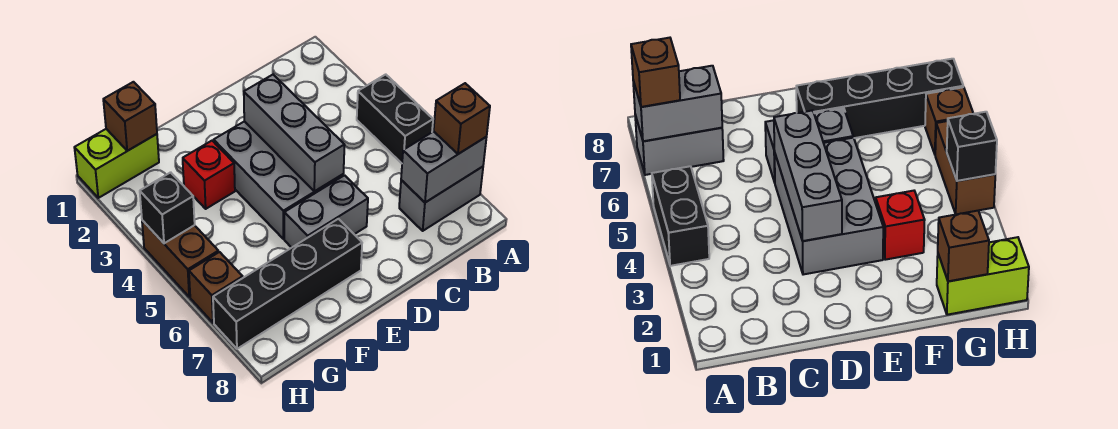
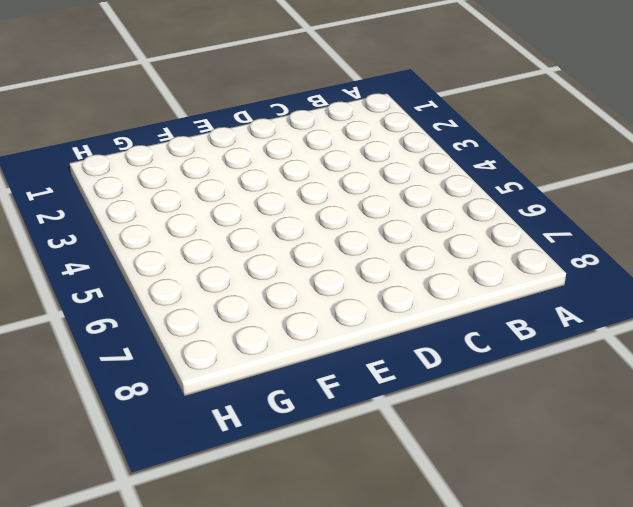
none -> black brick A4:A5 level 1
none -> grey brick A7:B7 level 1
none -> grey brick D3:E5 level 1

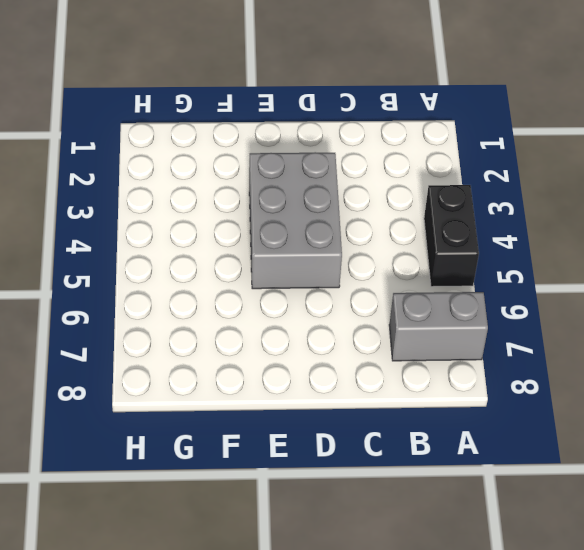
none -> grey brick D6:E6 level 1
none -> black brick E7:H7 level 1
none -> red brick F3 level 1

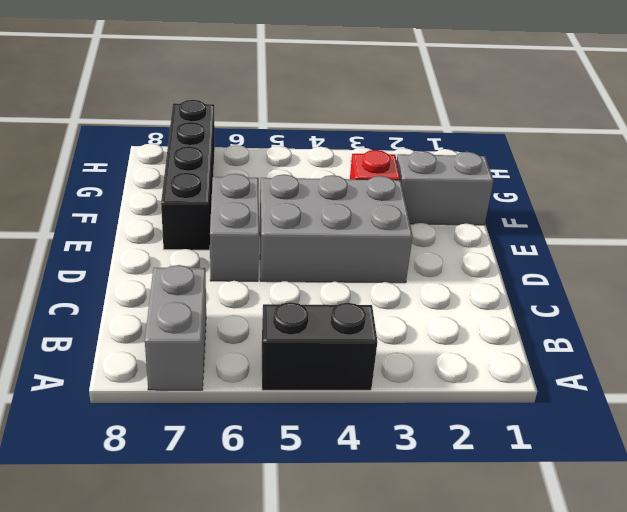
grey brick F1:F2 level 1 -> grey brick A7:B7 level 2
none -> lime brick G1:H1 level 1
none -> brown brick H4:H5 level 1
none -> brown brick H6 level 1

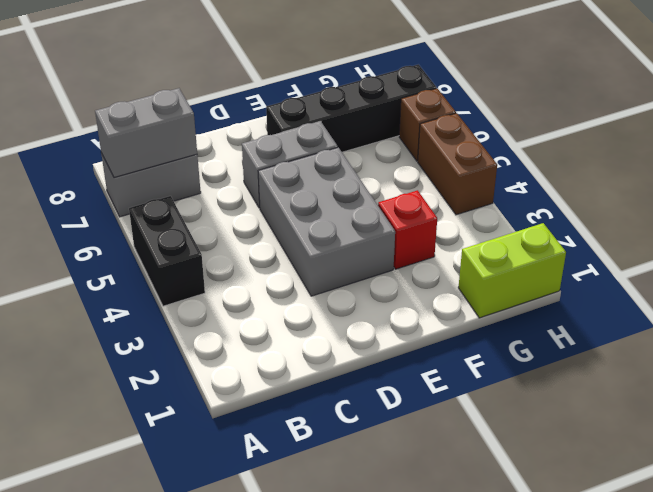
none -> grey brick D3:D5 level 2
none -> brown brick G1 level 2
none -> black brick H4 level 2

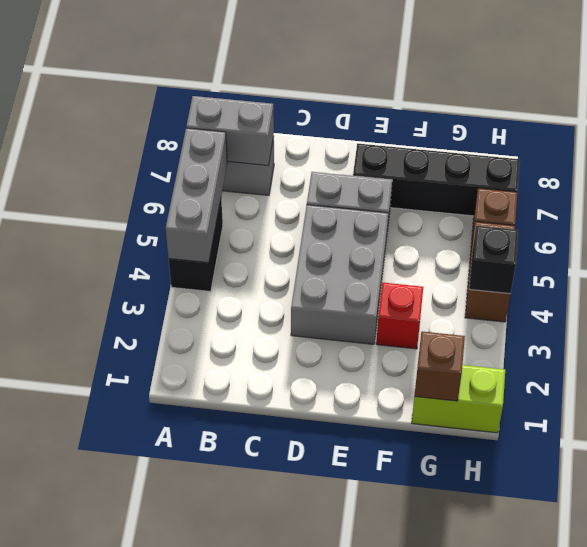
grey brick A4:A6 level 2 -> grey brick D3:D5 level 2
none -> brown brick A7 level 3

